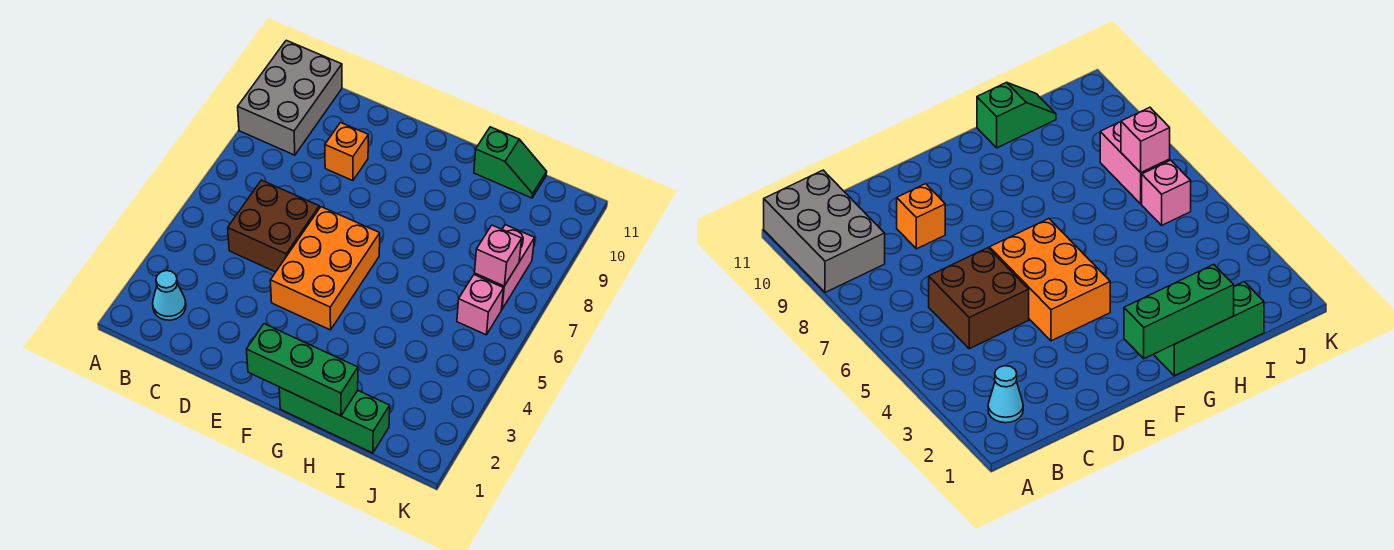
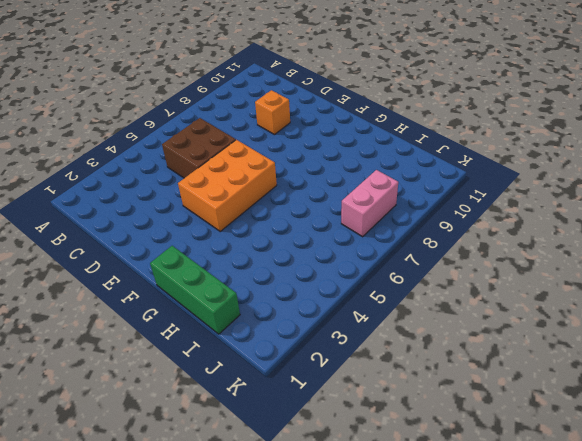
none -> grey brick A9:B11 level 1
none -> cyan cone B2 level 1

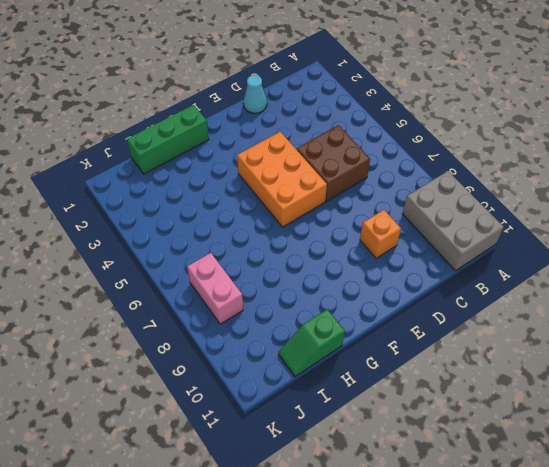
cyan cone D1 level 1 -> cyan cone B2 level 1
none -> pink brick J6 level 1
none -> green brick F1:H1 level 2

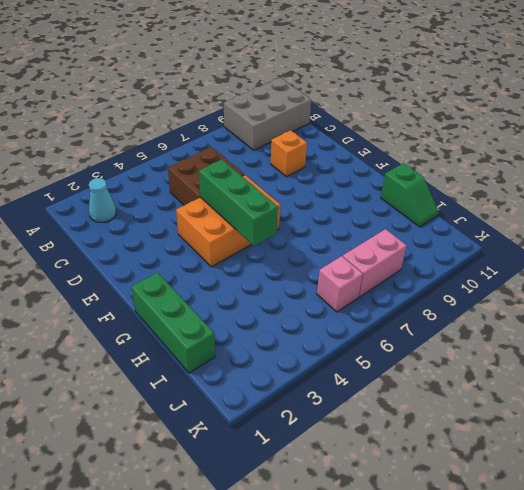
green brick E5:G5 level 2 -> green brick F1:H1 level 2
none -> pink brick J7 level 2

